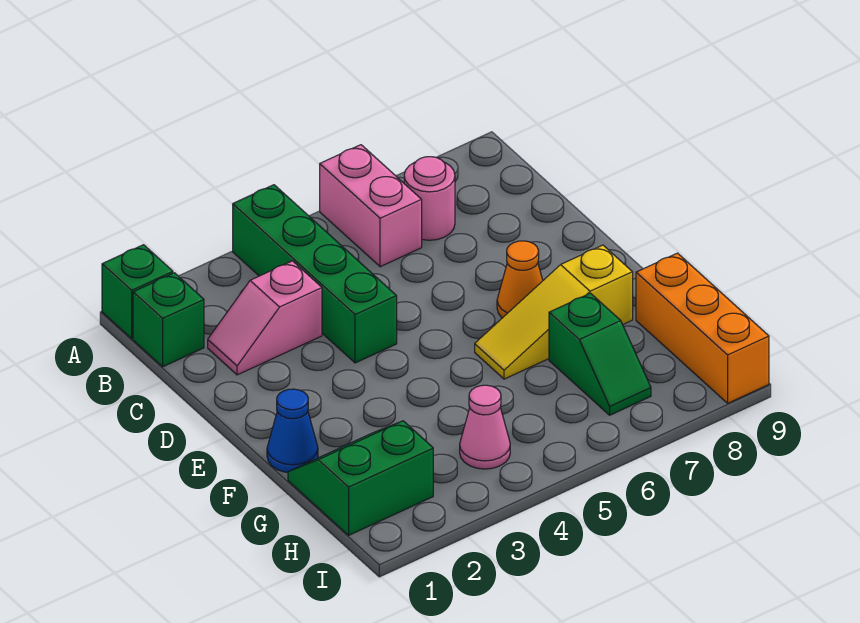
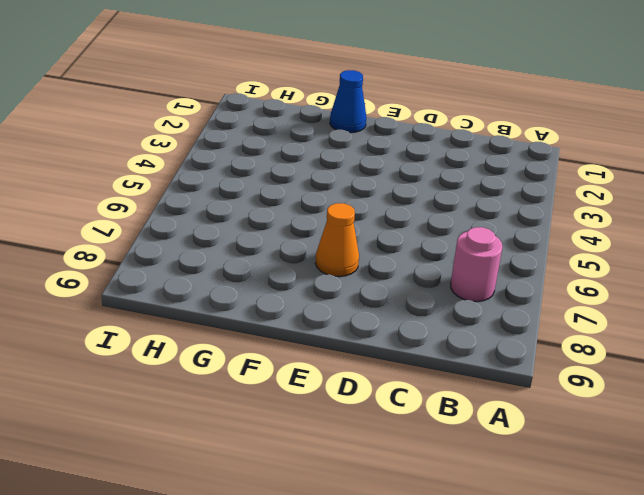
none -> green brick A1 level 1
none -> green brick A4:D4 level 1
none -> pink brick A6:B6 level 1

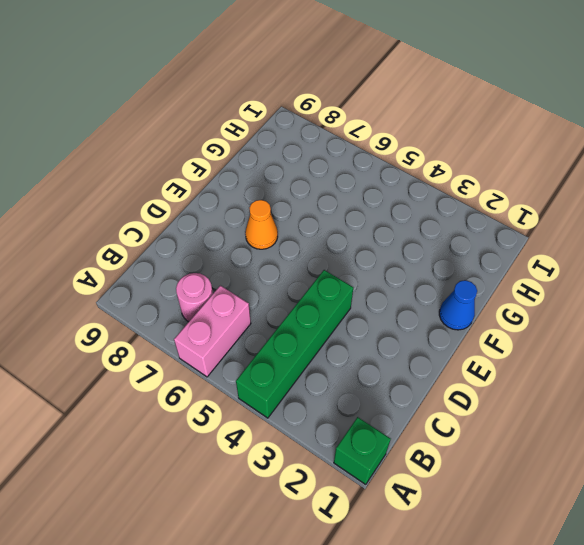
none -> green brick B1 level 1
none -> pink slope C2:C3 level 1 top 3
none -> yellow slope F6:F8 level 1 top 8

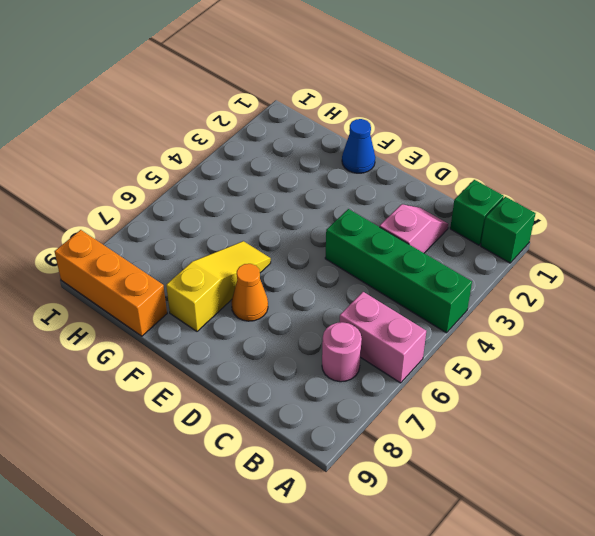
none -> green slope G1:H2 level 1 top H
none -> green slope G7:H7 level 1 top G
none -> pink cone H4 level 1

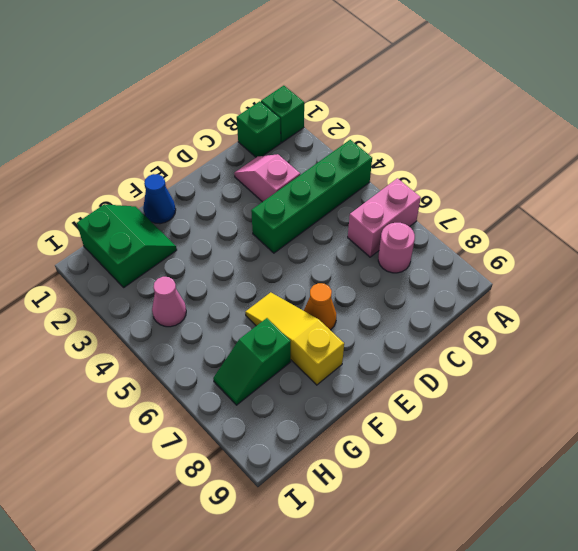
none -> orange brick G9:I9 level 1

